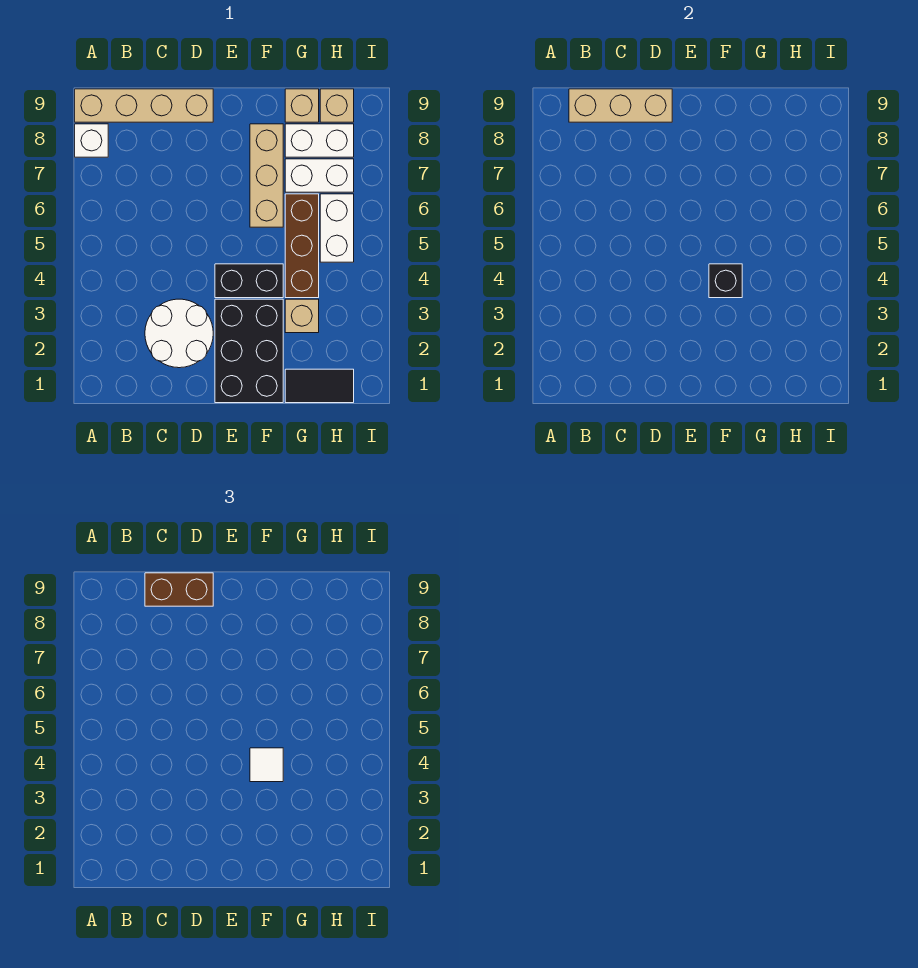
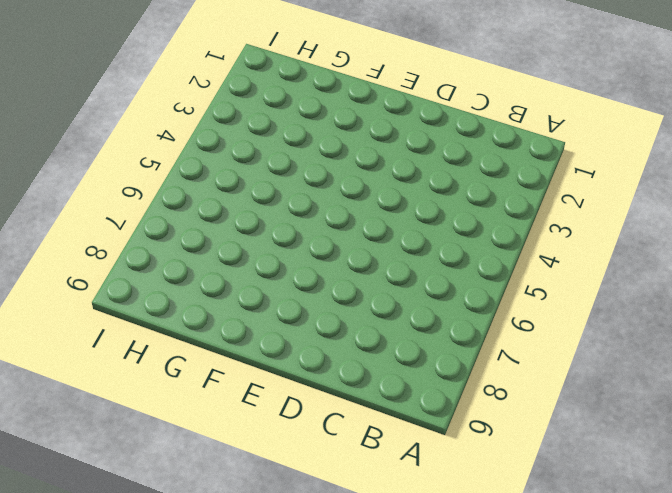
none -> white brick A8 level 1
none -> tan brick A9:D9 level 1
none -> white round brick C2:D3 level 1

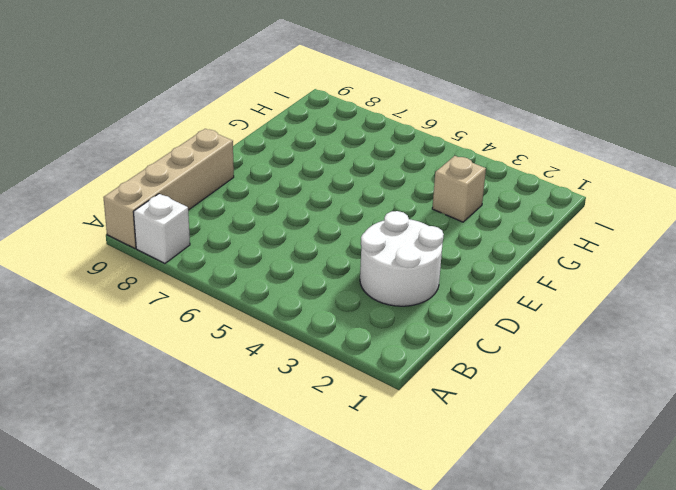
none -> black brick E1:F3 level 1
none -> black brick E4:F4 level 1
none -> tan brick F6:F8 level 1

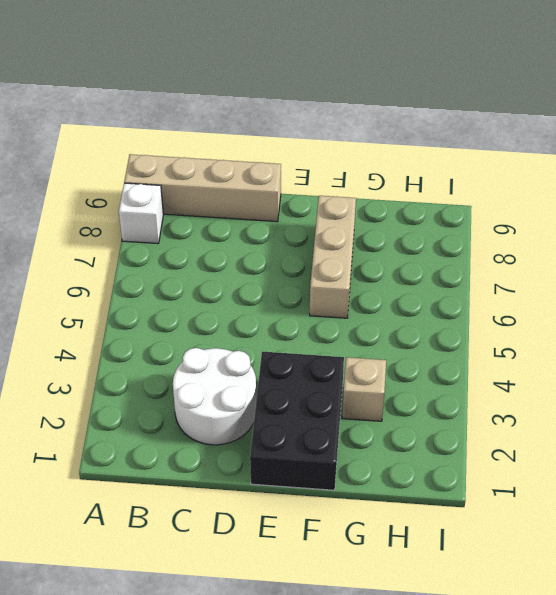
none -> black brick E4:F4 level 1
none -> black tile G1:H1 level 1
none -> brown brick G4:G6 level 1

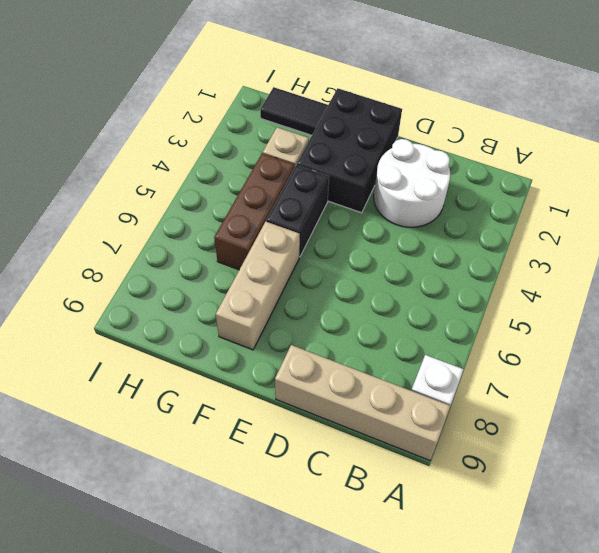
black brick F4:F5 level 1 -> black brick E4:F4 level 1
none -> white brick G7:H7 level 1
none -> white brick G8:H8 level 1
none -> tan brick G9 level 1

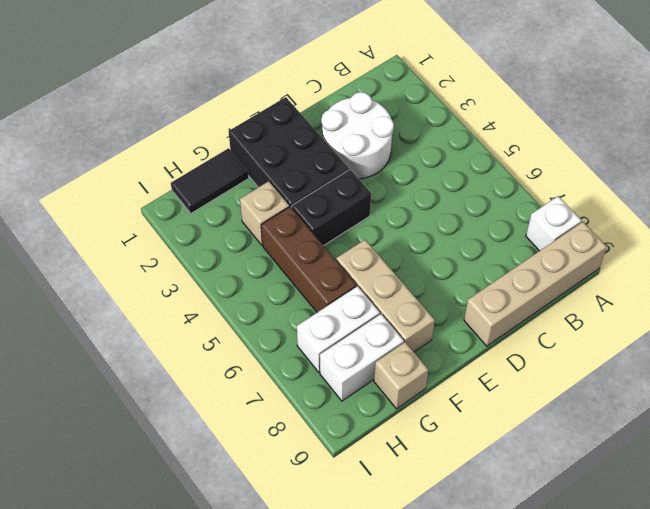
none -> white brick H5:H6 level 1
none -> tan brick H9 level 1
none -> tan brick B9:D9 level 2

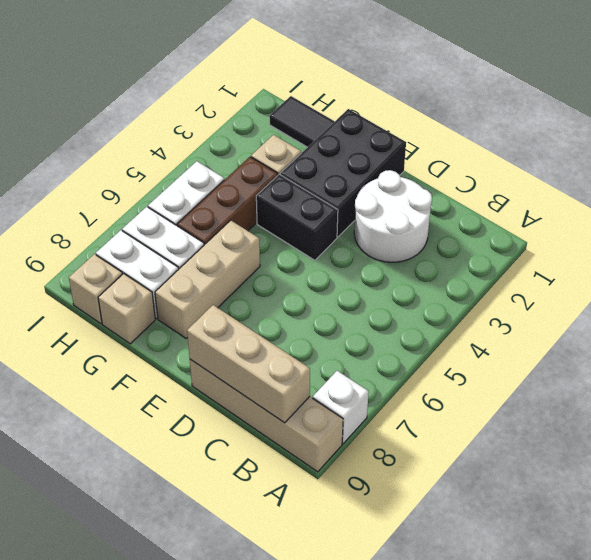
none -> black brick F4 level 2
none -> brown brick C9:D9 level 3
none -> white tile F4 level 3

